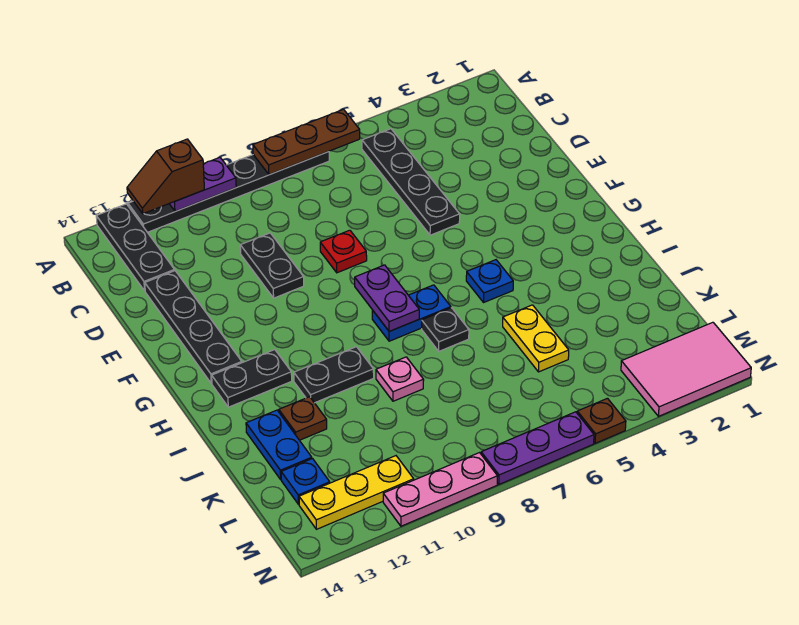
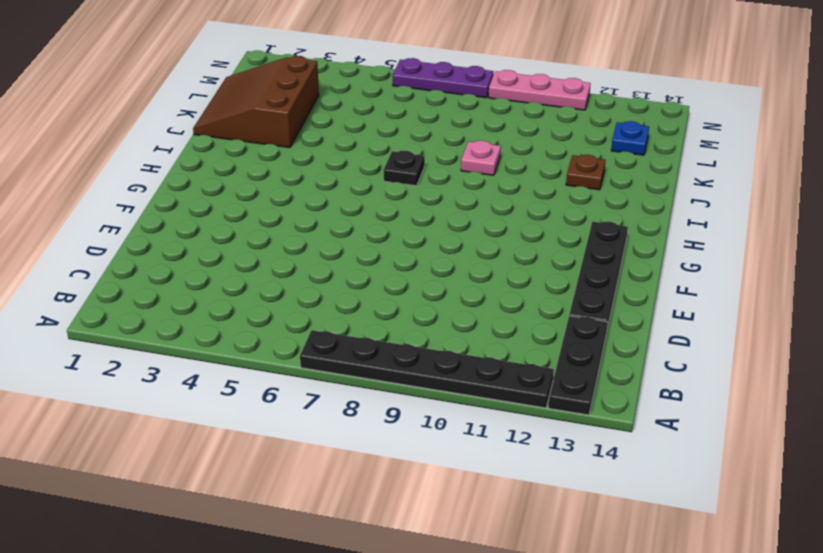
brown slope J1:L3 level 1 top 3 -> none
none -> black plate B5:E5 level 1
none -> black plate D10:E10 level 1
none -> red plate E8 level 1

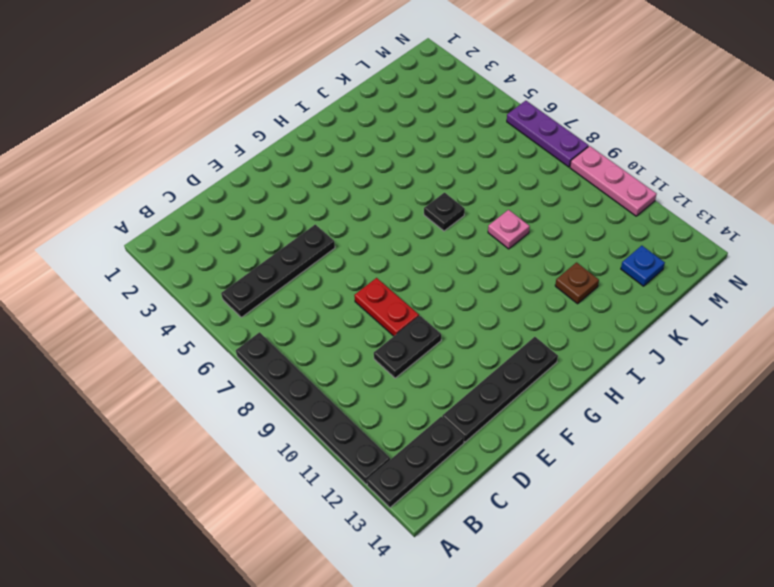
red plate E8:E9 level 1 -> red plate E8 level 1
none -> blue plate H5 level 1
none -> blue plate H7:H8 level 1
none -> black plate H12:H13 level 1

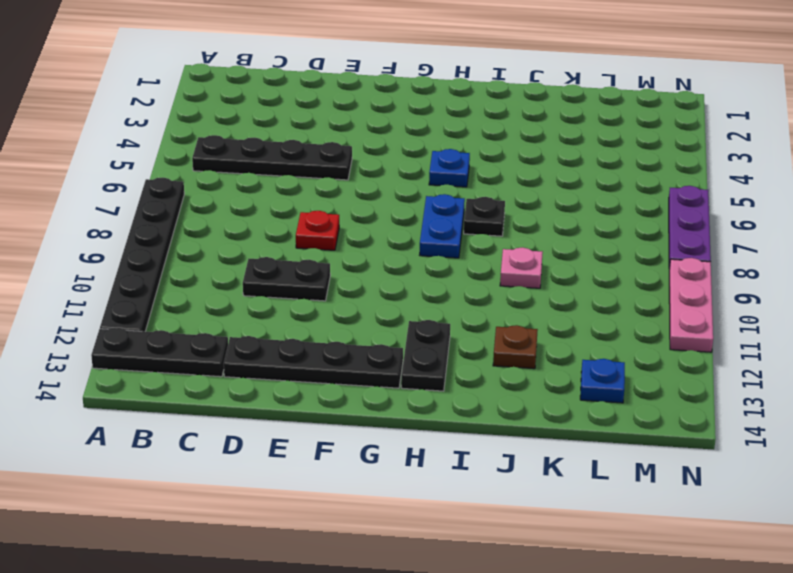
none -> black plate I10:I11 level 1
none -> yellow plate J5:K5 level 1
none -> blue plate J13:K13 level 1

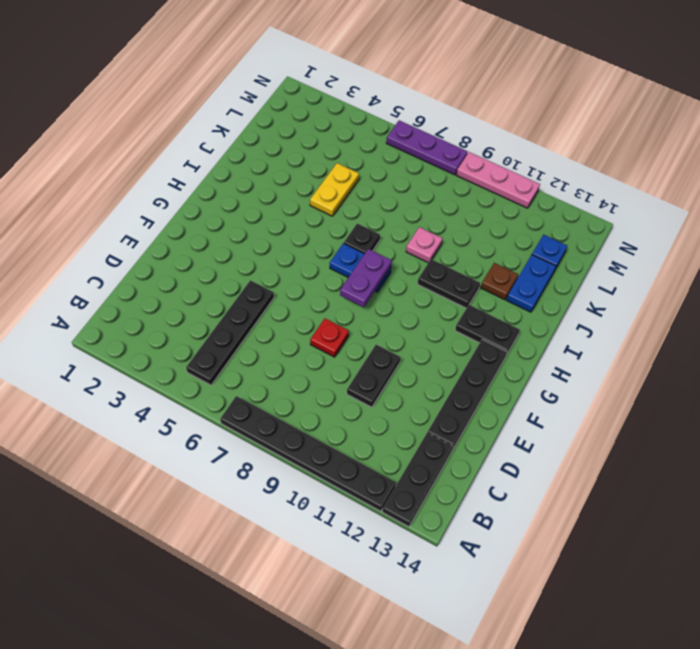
none -> blue plate H5 level 1
none -> pink tile M1:N3 level 1
none -> yellow plate M11:M13 level 1

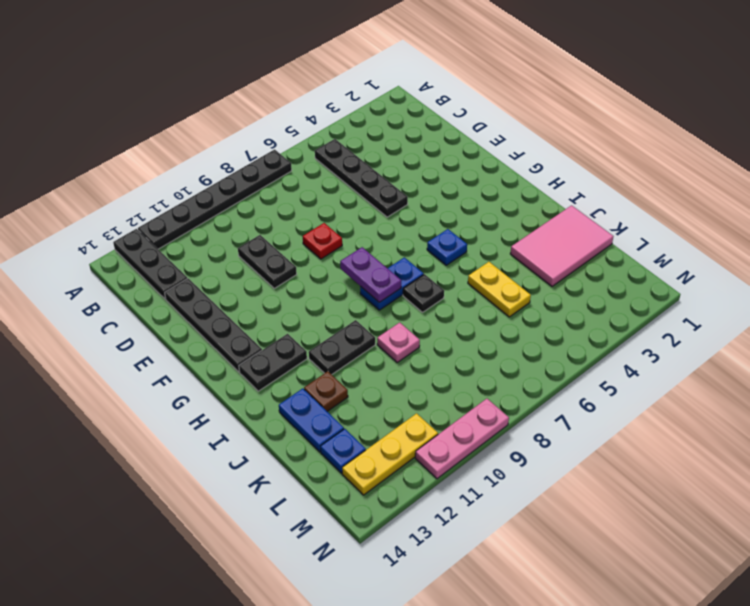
pink tile J1:K3 level 1 -> pink tile M1:N3 level 1
none -> brown plate N5 level 1
none -> purple plate N6:N8 level 1
none -> brown plate A6:A8 level 2

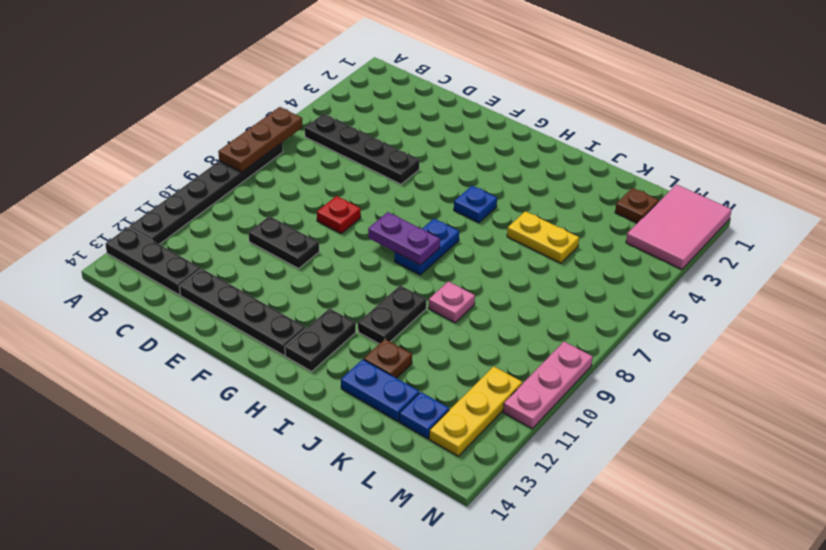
brown plate L2 level 1 -> brown plate N5 level 1
none -> black plate I7 level 1
none -> purple plate N6:N8 level 1
none -> purple plate A10:A11 level 2

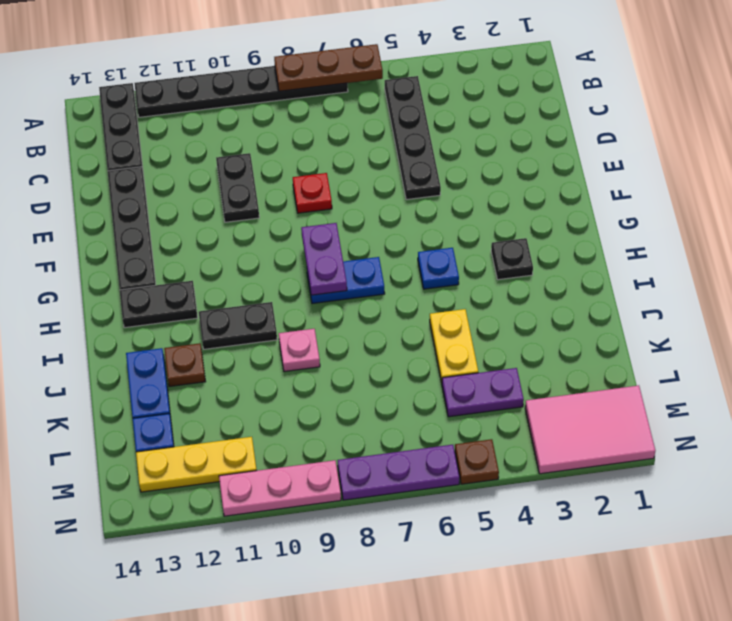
black plate H3 level 1 -> black plate I7 level 1
purple plate L4:L5 level 1 -> purple plate A10:A11 level 2
none -> brown slope A11:A12 level 3 top 11

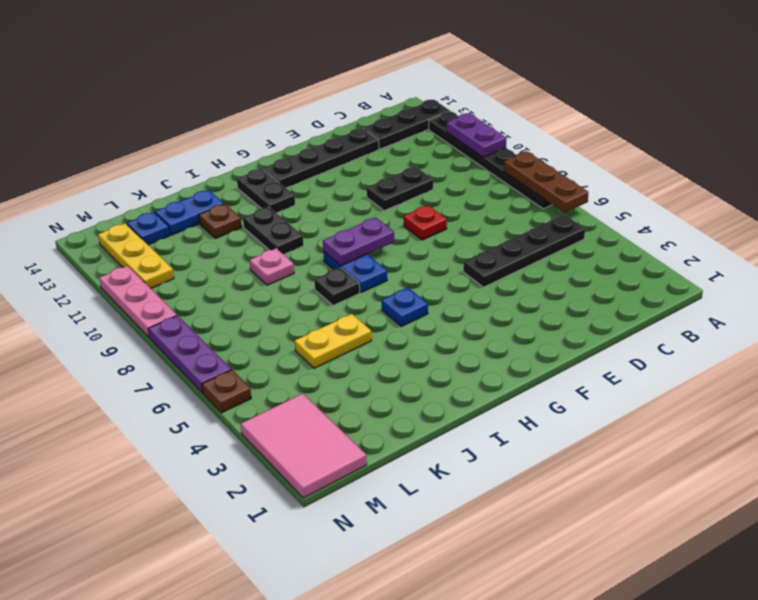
none -> brown slope A11:A12 level 3 top 11

